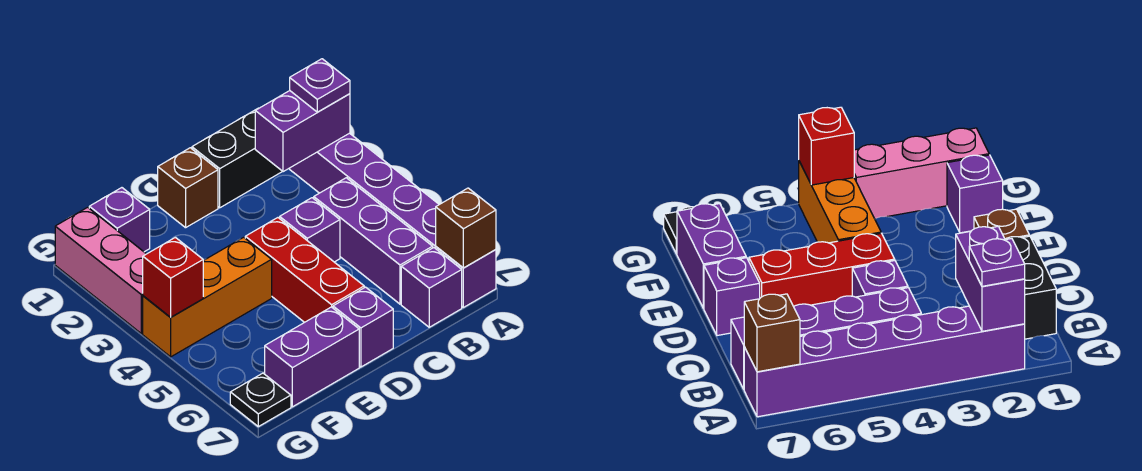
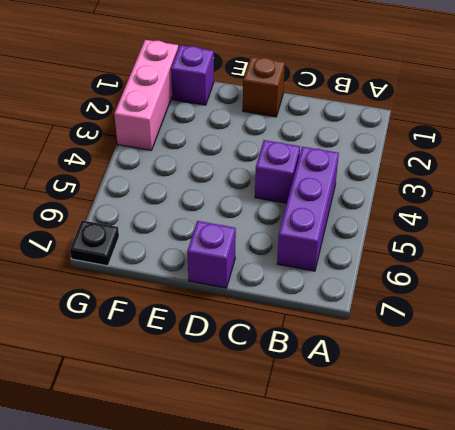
none -> purple brick A2:A7 level 1
none -> black brick B1:C1 level 1
none -> purple brick B7 level 1

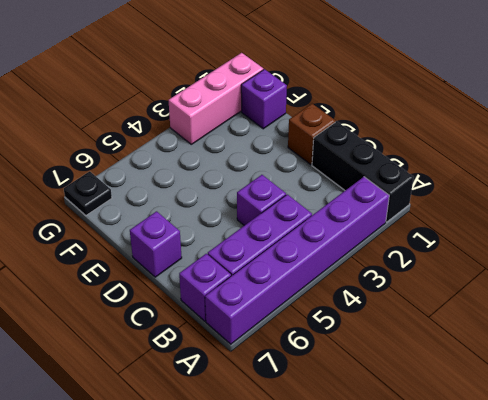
black brick A1:C1 level 1 -> black brick B1:C1 level 1
none -> red brick D4:D6 level 1
none -> orange brick E4:G4 level 1
none -> purple brick E7:F7 level 1

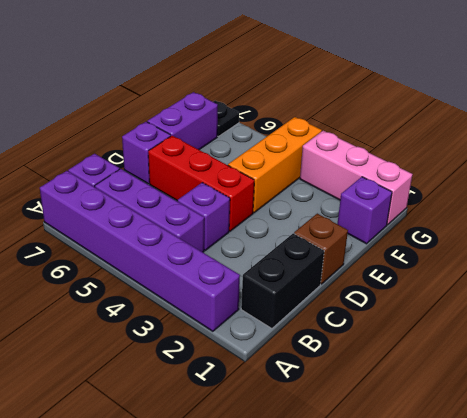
none -> purple brick A2:B2 level 2
none -> brown brick A7 level 2
none -> red brick G4 level 2

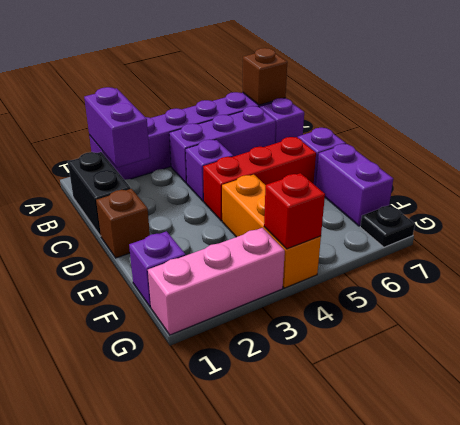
none -> purple plate A2 level 3

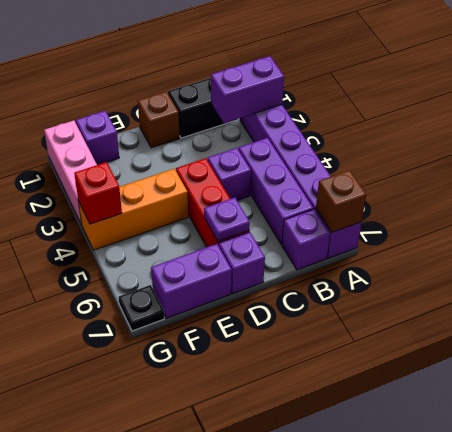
purple plate D6 level 2 -> purple plate A2 level 3

